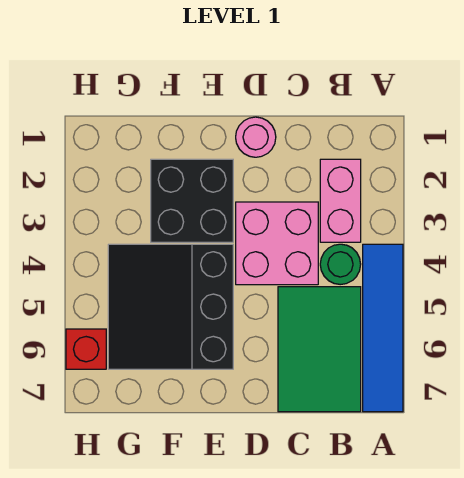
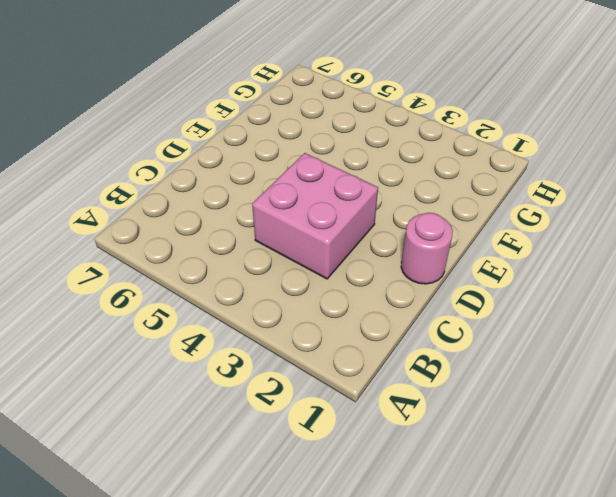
none -> blue tile A4:A7 level 1
none -> pink brick B2:B3 level 1

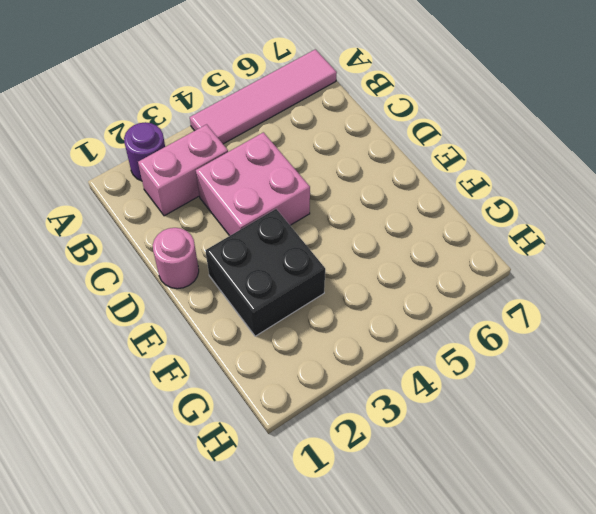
purple round brick A2 level 1 -> none
pink tile A4:A7 level 1 -> blue tile A4:A7 level 1
none -> green round brick B4 level 1
none -> green tile B5:C7 level 1

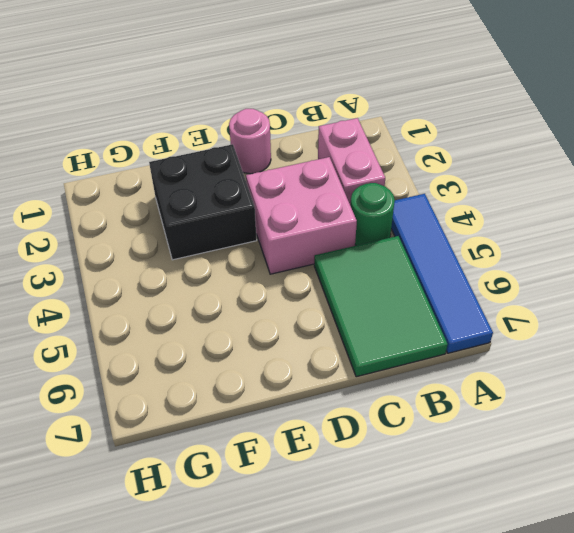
none -> black slope E4:G6 level 1 top E
none -> red brick H6 level 1

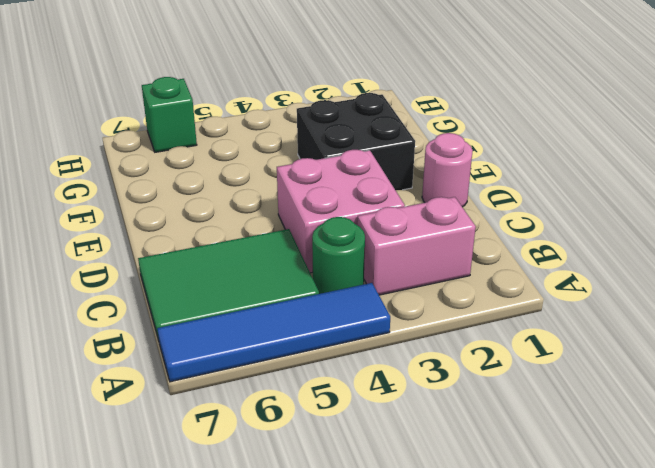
green brick H6 level 1 -> red brick H6 level 1
none -> black slope E4:G6 level 1 top E

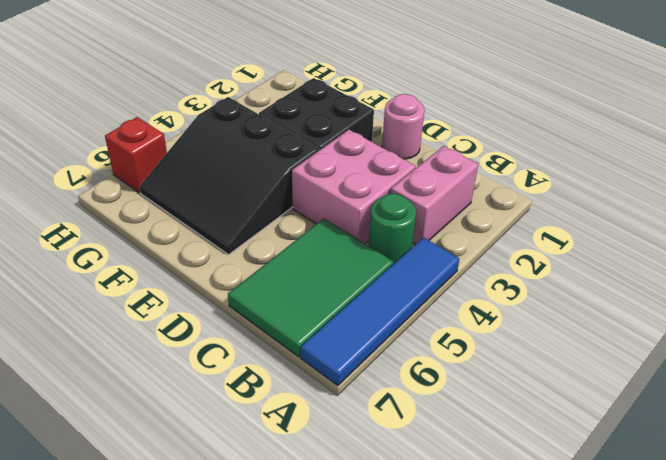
black slope E4:G6 level 1 top 4 -> black slope E4:G6 level 1 top E

